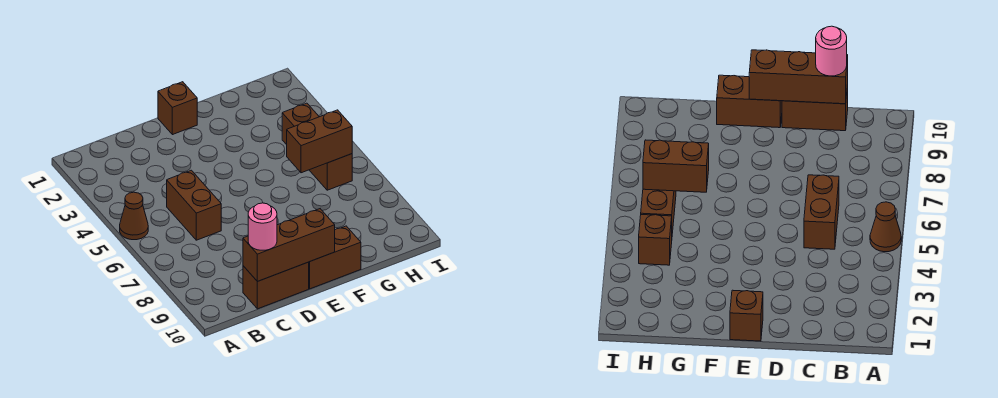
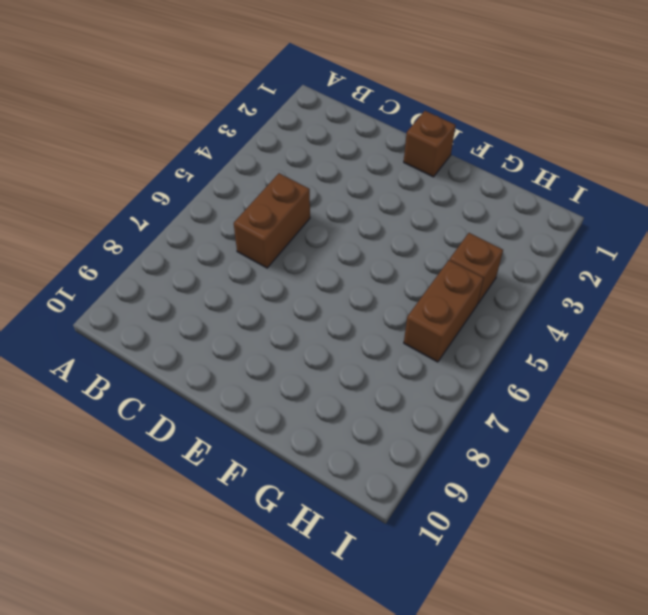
none -> brown cone A5 level 1
none -> brown brick C10:D10 level 1

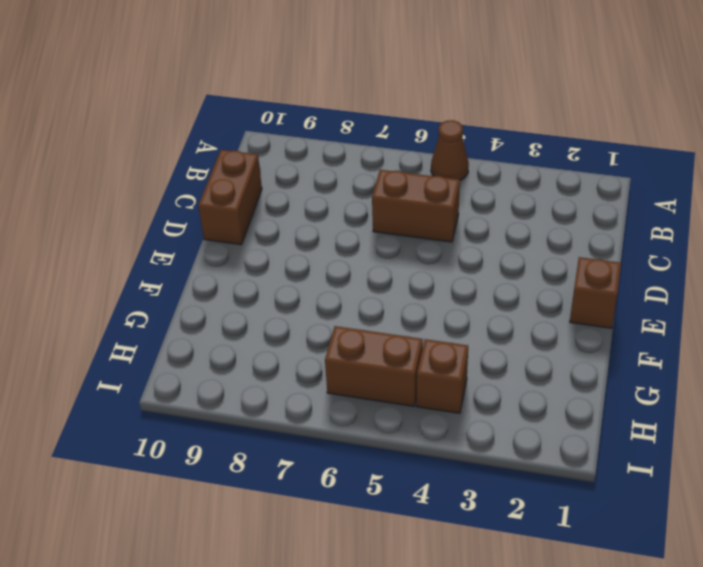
none -> brown brick E10:F10 level 1
none -> brown brick C10:E10 level 2

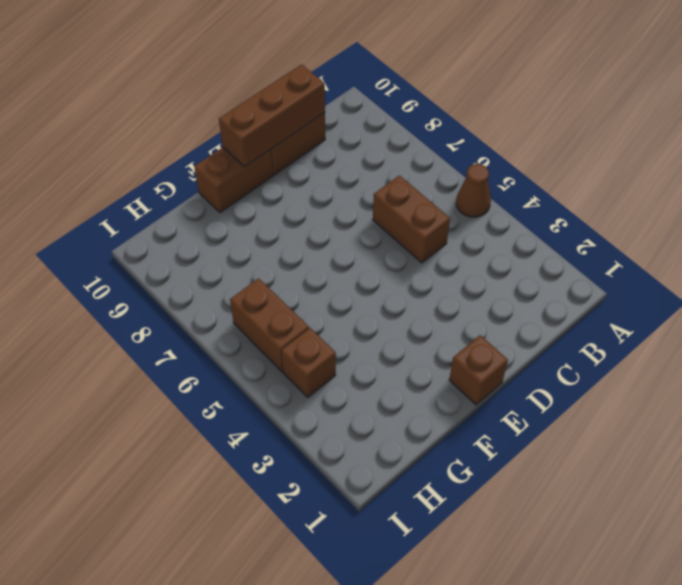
none -> brown brick G6:H6 level 2
none -> pink round brick C10 level 3

